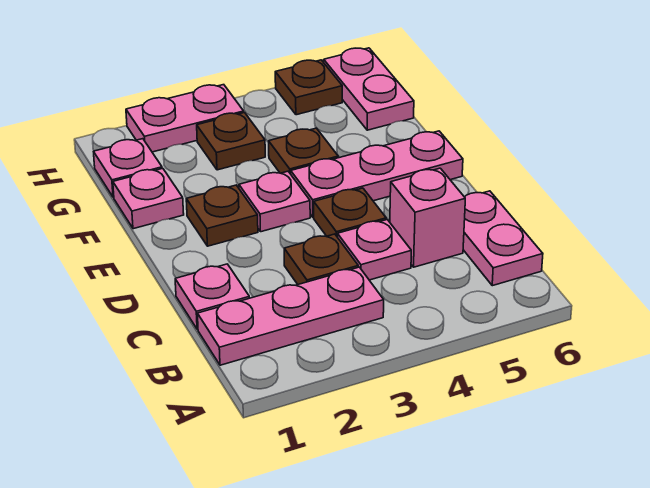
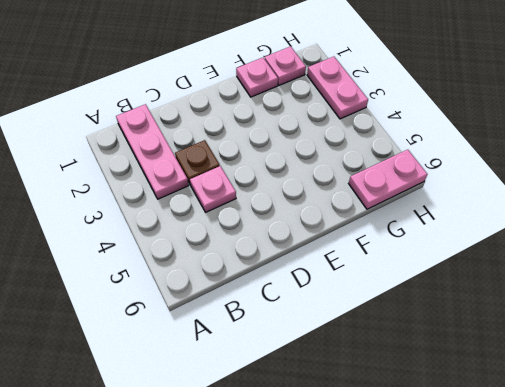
none -> pink plate B6:C6 level 1
none -> pink plate C1 level 1
none -> pink brick C5 level 1

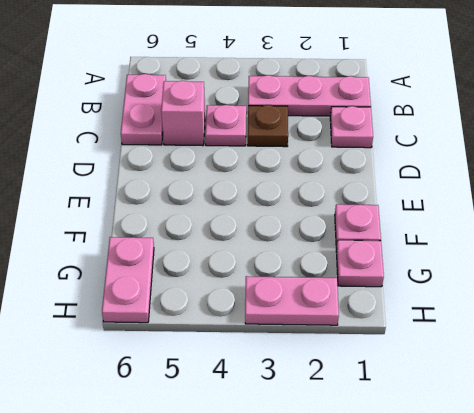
none -> brown plate D4 level 1
none -> brown plate E2 level 1
none -> pink plate E3 level 1

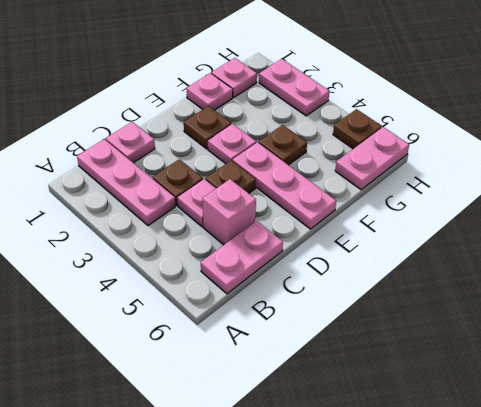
none -> brown plate G3 level 1

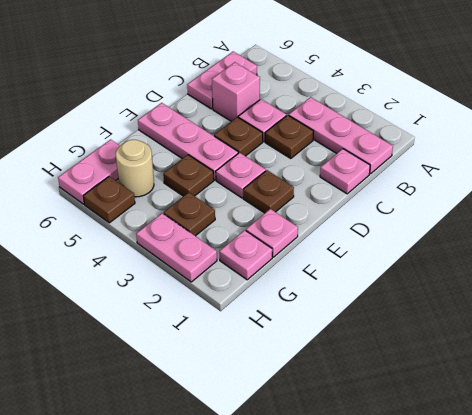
tan round brick G5 level 1 -> none

